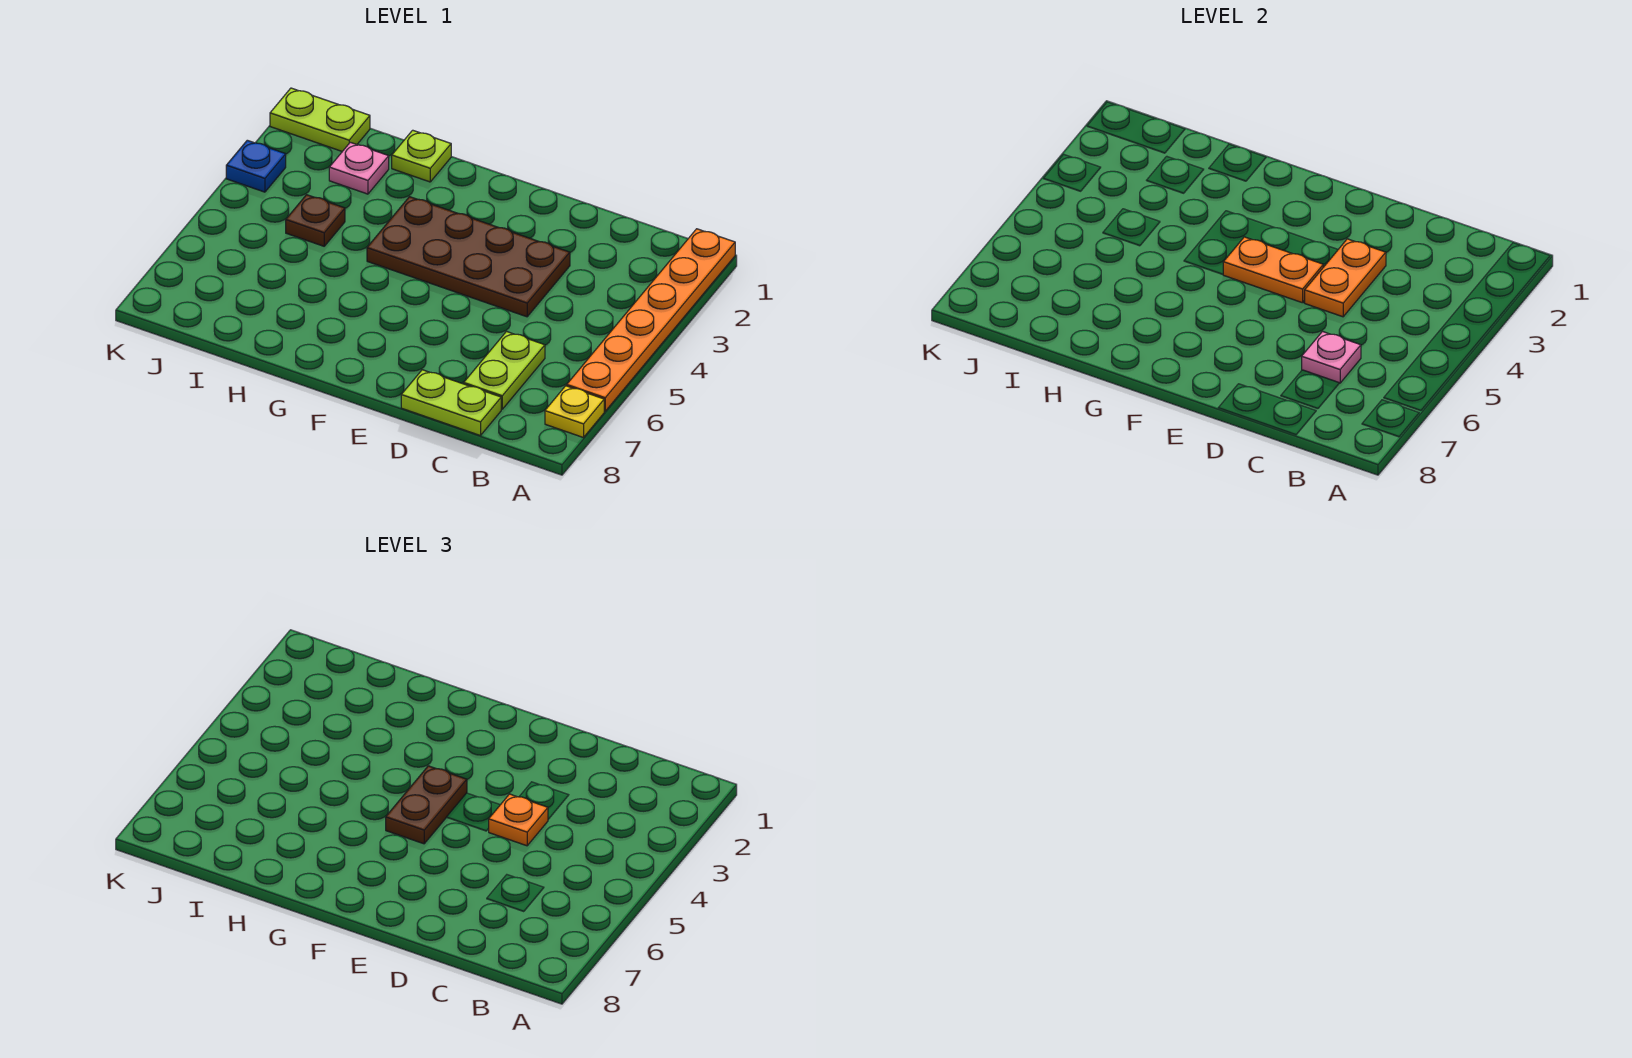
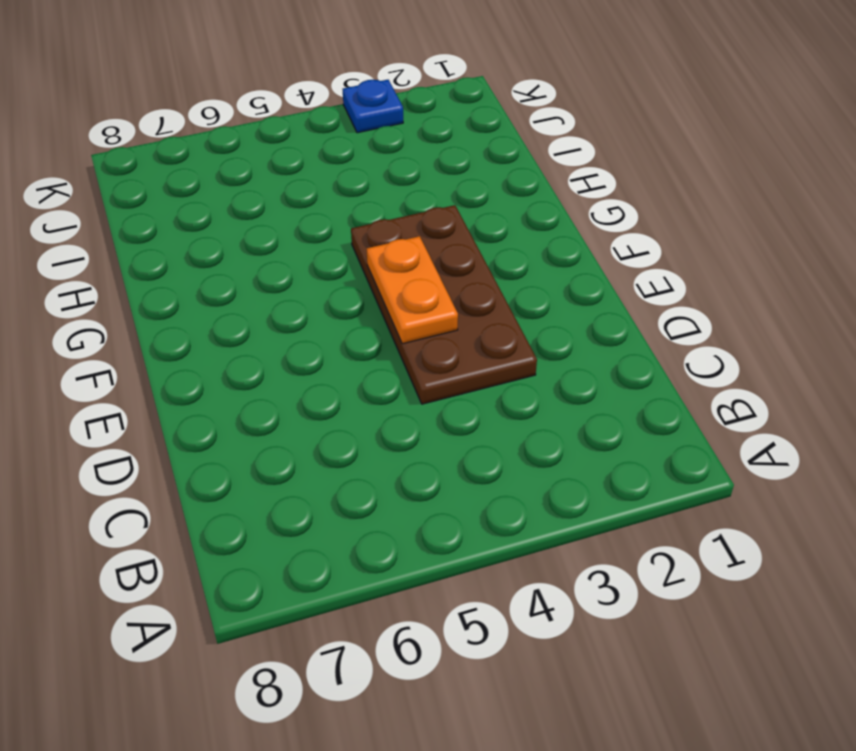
none -> orange plate A1:A6 level 1
none -> yellow plate A7 level 1
none -> lime plate C6:C7 level 1

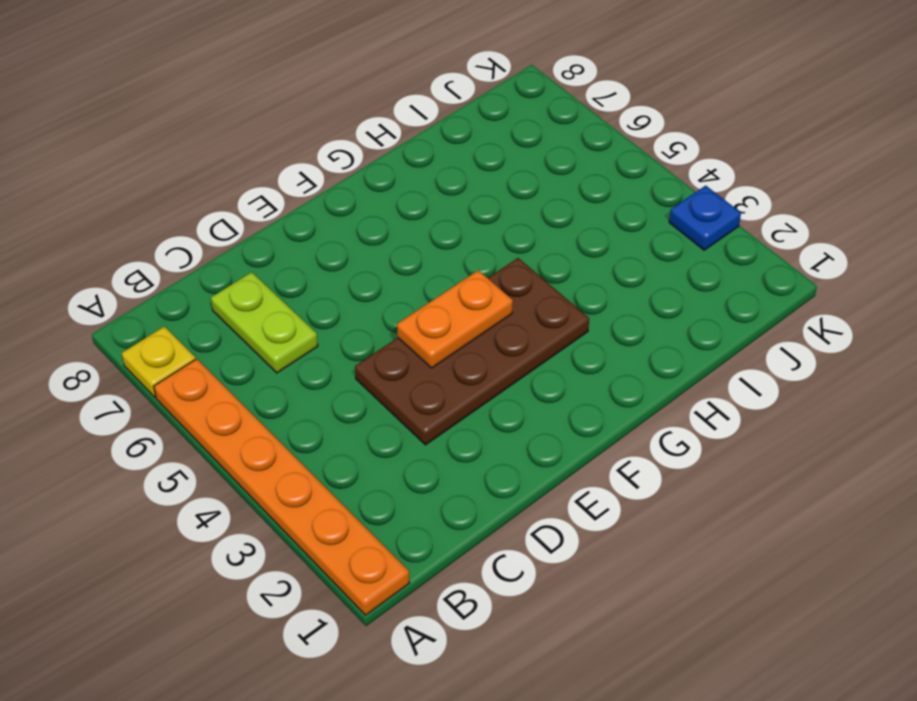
none -> lime plate C8:D8 level 1
none -> lime plate H1 level 1
none -> pink plate I2 level 1

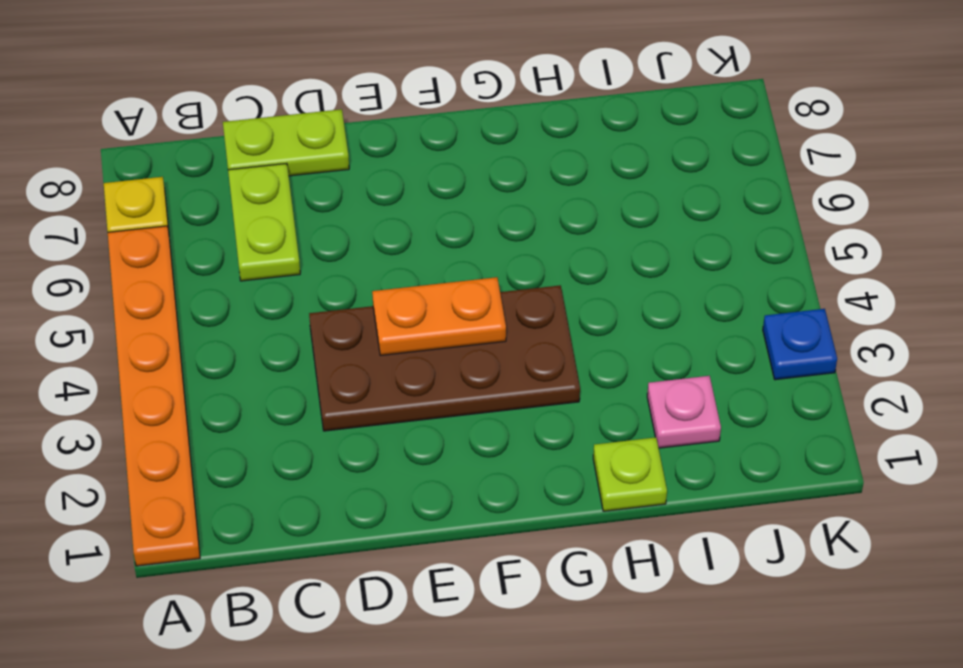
none -> brown plate I4 level 1
none -> lime plate J1:K1 level 1
none -> pink plate C6 level 2

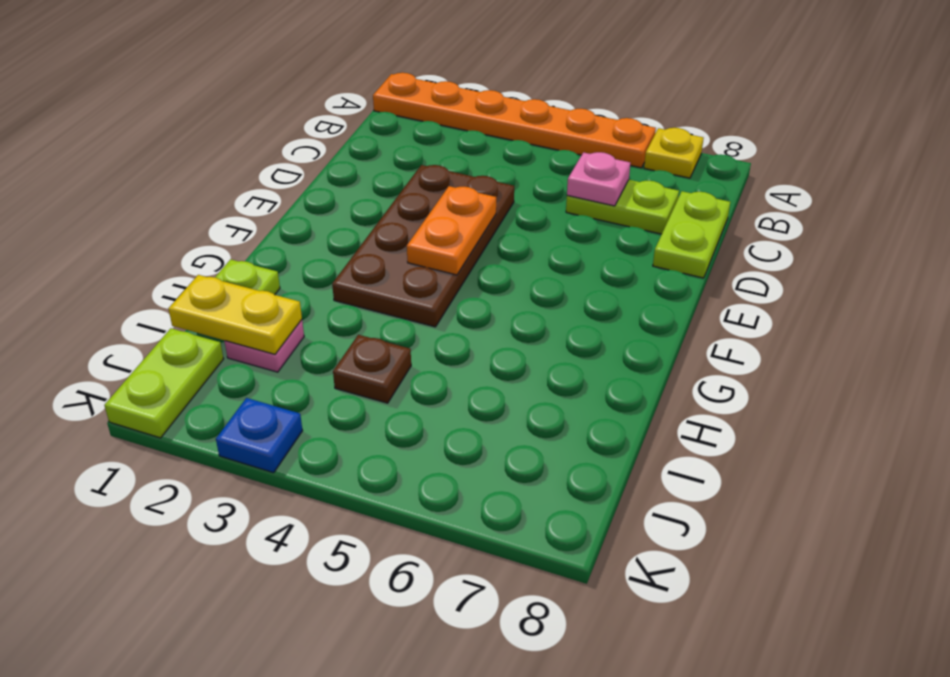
yellow plate I1:I2 level 2 -> none
none -> orange plate D3:D4 level 2
none -> orange plate D4 level 3
none -> brown plate F4:F5 level 3

